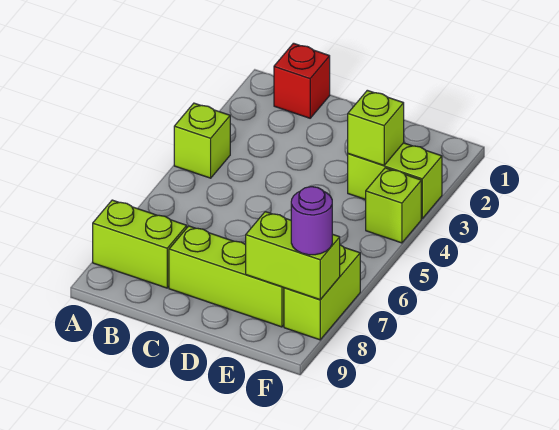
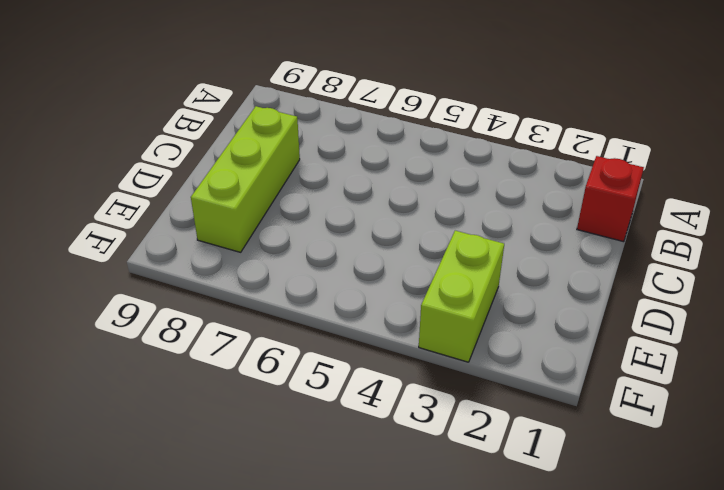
none -> lime brick A4 level 1
none -> lime brick A8:B8 level 1

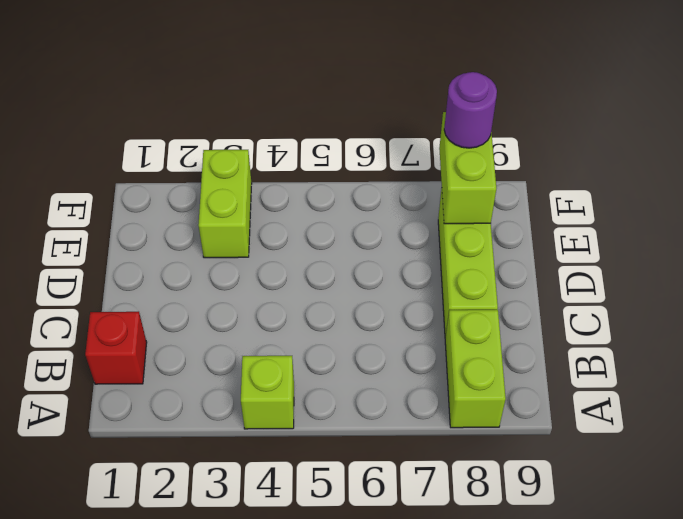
none -> lime brick F4 level 1
none -> lime brick F7:F8 level 1

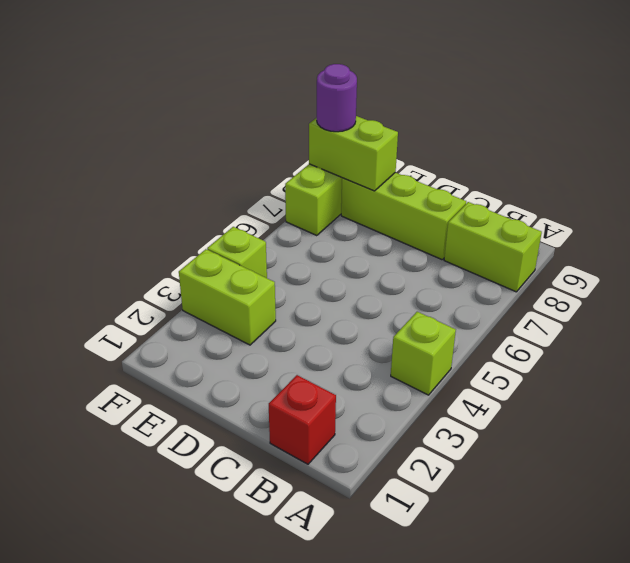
none -> lime brick E3 level 2

